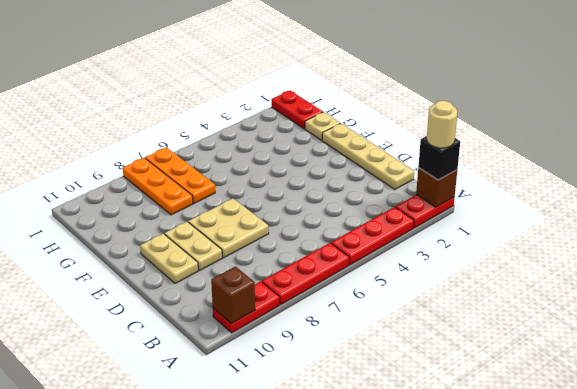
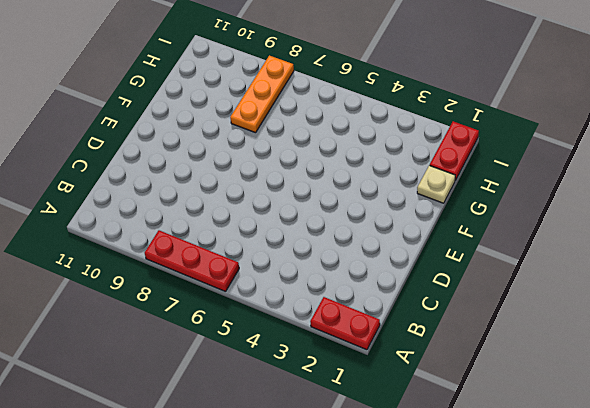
none -> red plate A3:A5 level 1
none -> red plate A9:A10 level 1
none -> tan plate C1:F1 level 1

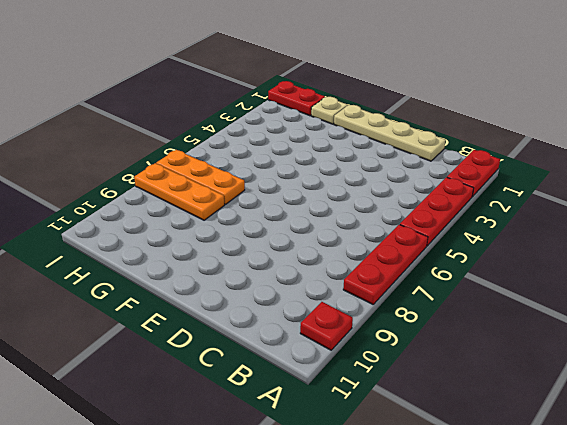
red plate A10 level 1 -> red plate A9:A10 level 1
none -> tan plate D7:E8 level 1
none -> tan plate D9:E9 level 1
none -> tan plate D10:E10 level 1

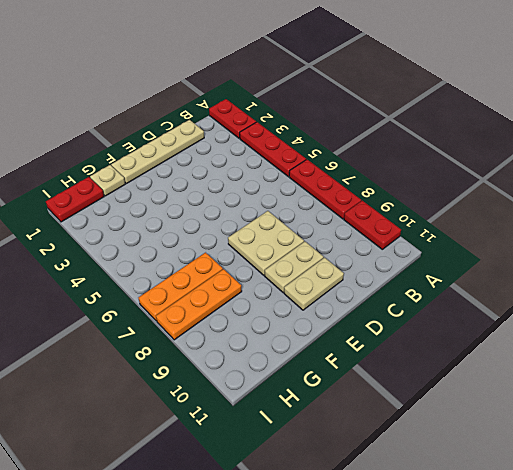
none -> brown brick A1 level 2
none -> brown brick A10 level 2
none -> black brick A1 level 3

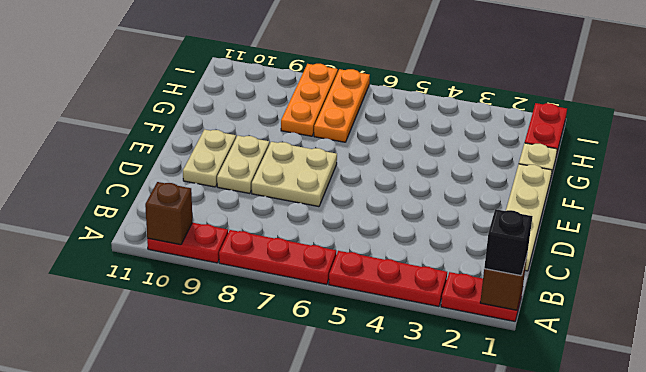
none -> tan round brick A1 level 4

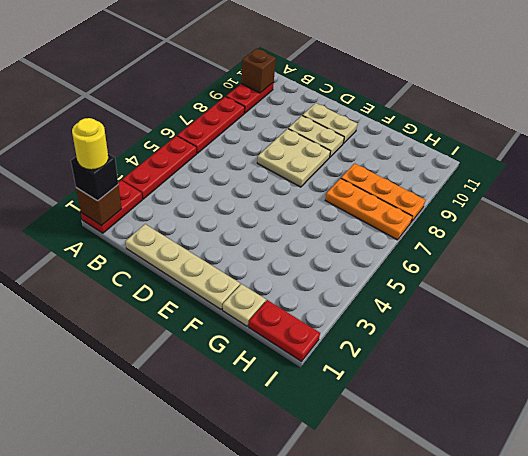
yellow round brick A1 level 4 -> tan round brick A1 level 4

